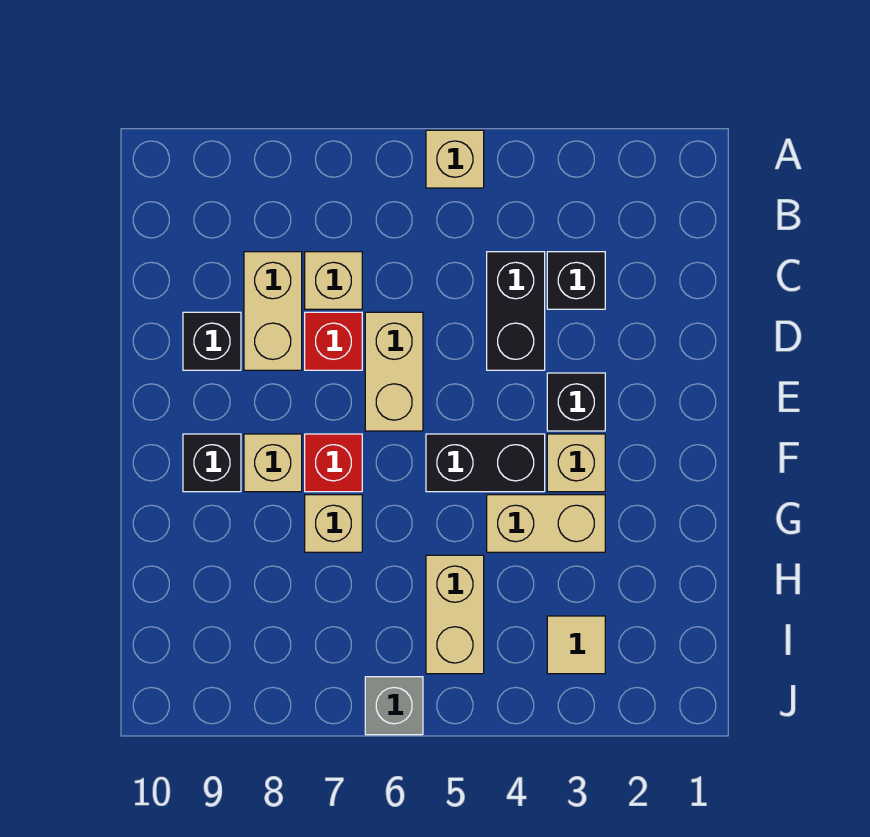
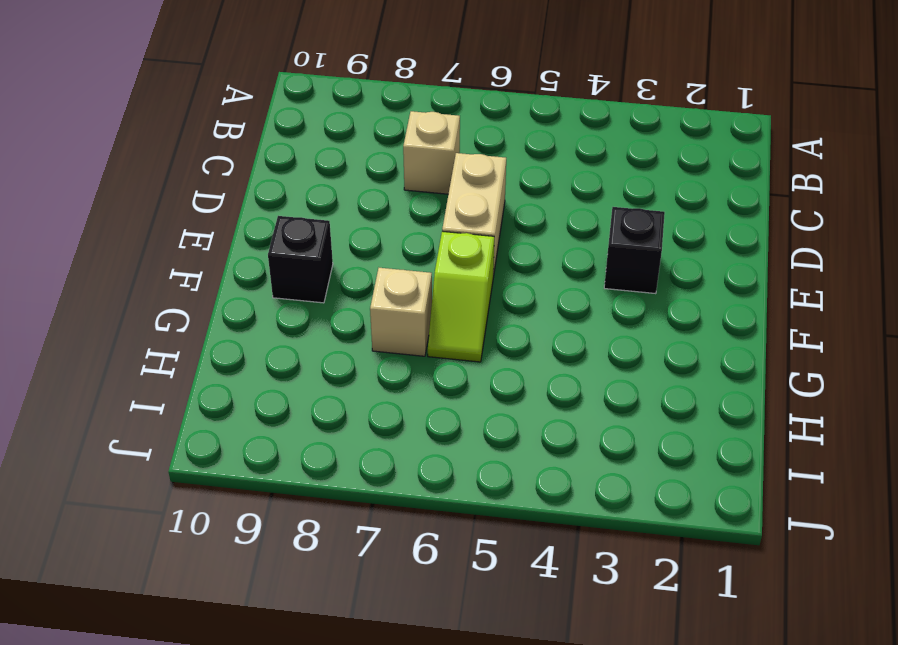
lime slope F6:G6 level 1 top F -> none
none -> tan brick A5 level 1
none -> black brick C3 level 1
none -> black brick C4:D4 level 1

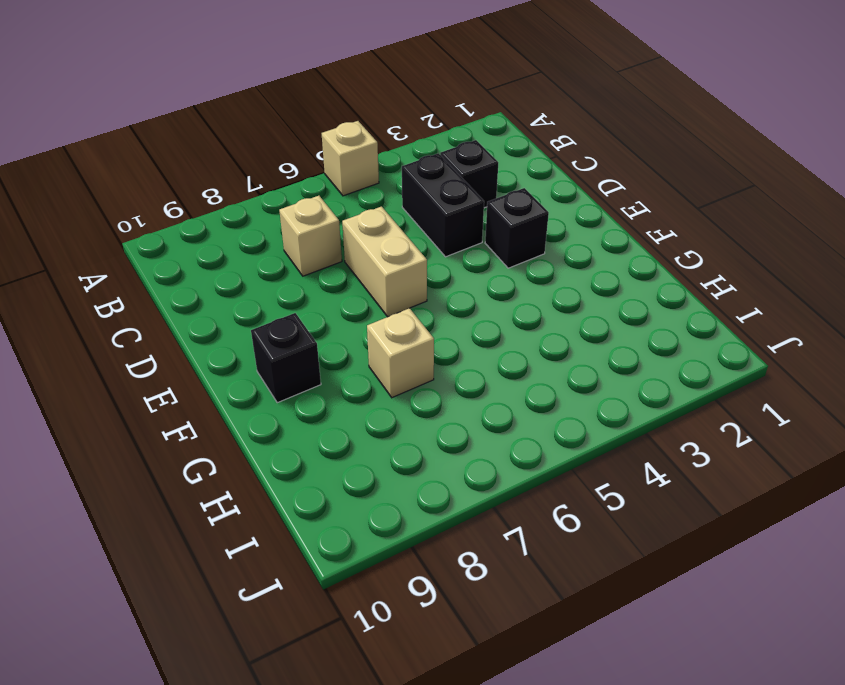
none -> tan brick C8:D8 level 1
none -> red brick D7 level 1
none -> black brick D9 level 1

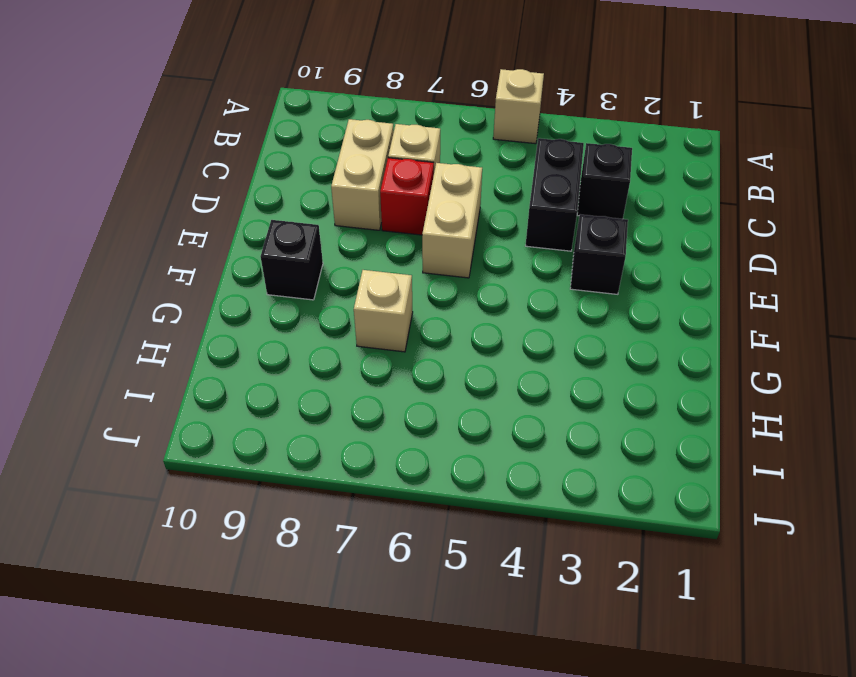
none -> black brick D9 level 1
none -> tan brick F3 level 1
none -> black brick F4:F5 level 1

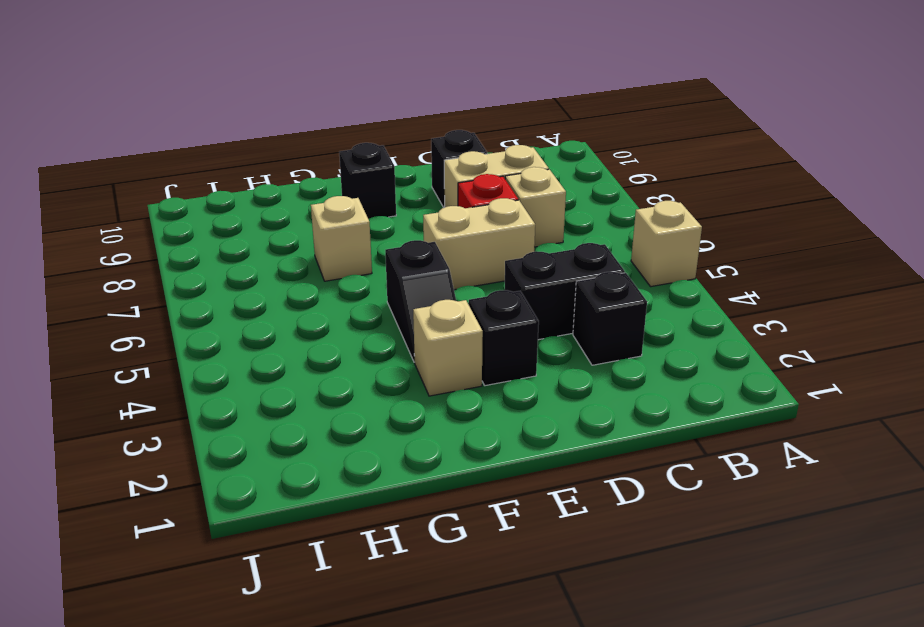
black slope F4:F5 level 1 top 5 -> black brick F4:F5 level 1
none -> red brick F7 level 1
none -> tan brick F8 level 1
none -> tan brick G3:G4 level 1

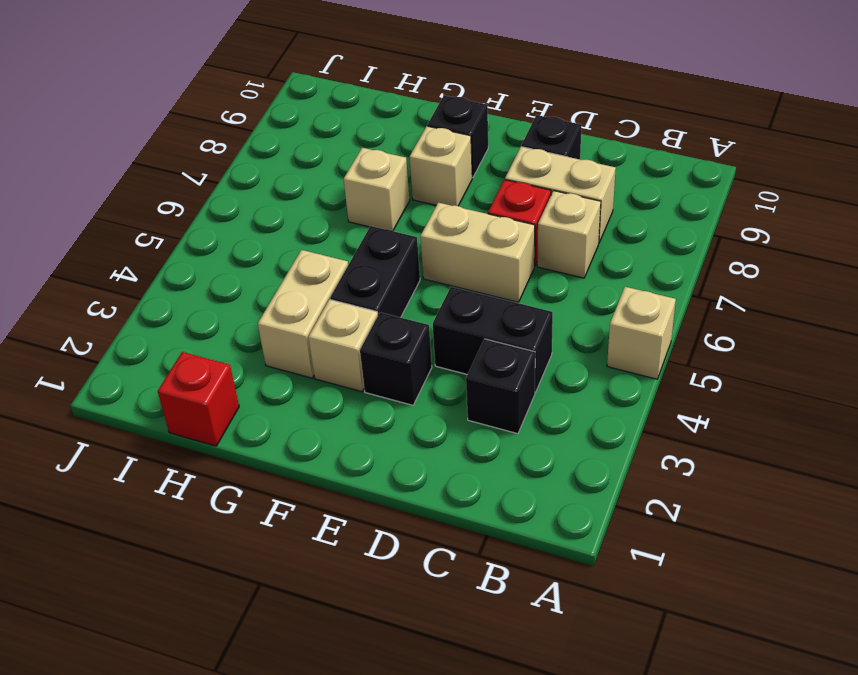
red brick H1 level 1 -> red brick F7 level 1
none -> tan brick H5:I5 level 1
none -> tan tile I3 level 1
none -> grey brick J6 level 1

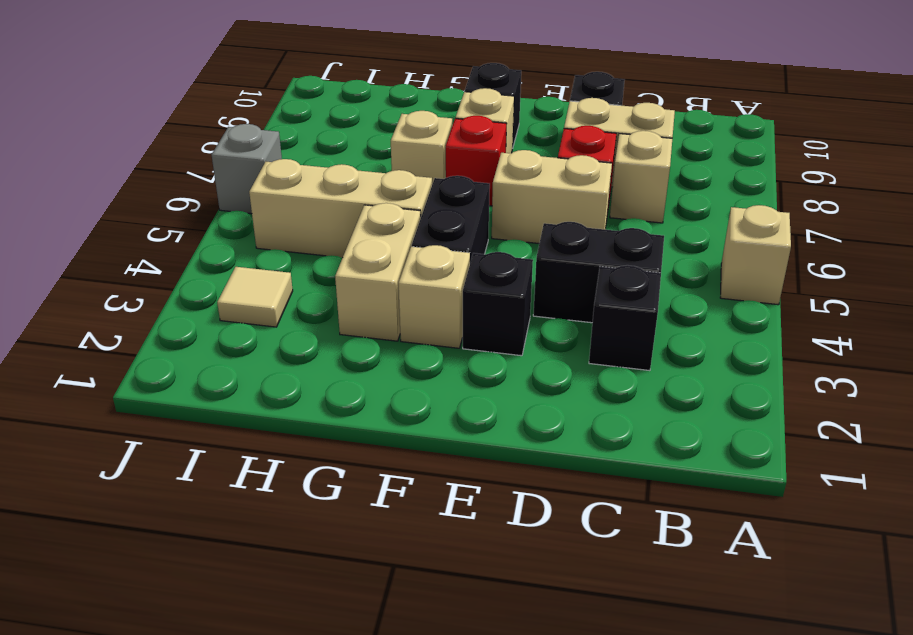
tan brick G5:I5 level 1 -> tan brick H5:I5 level 1

